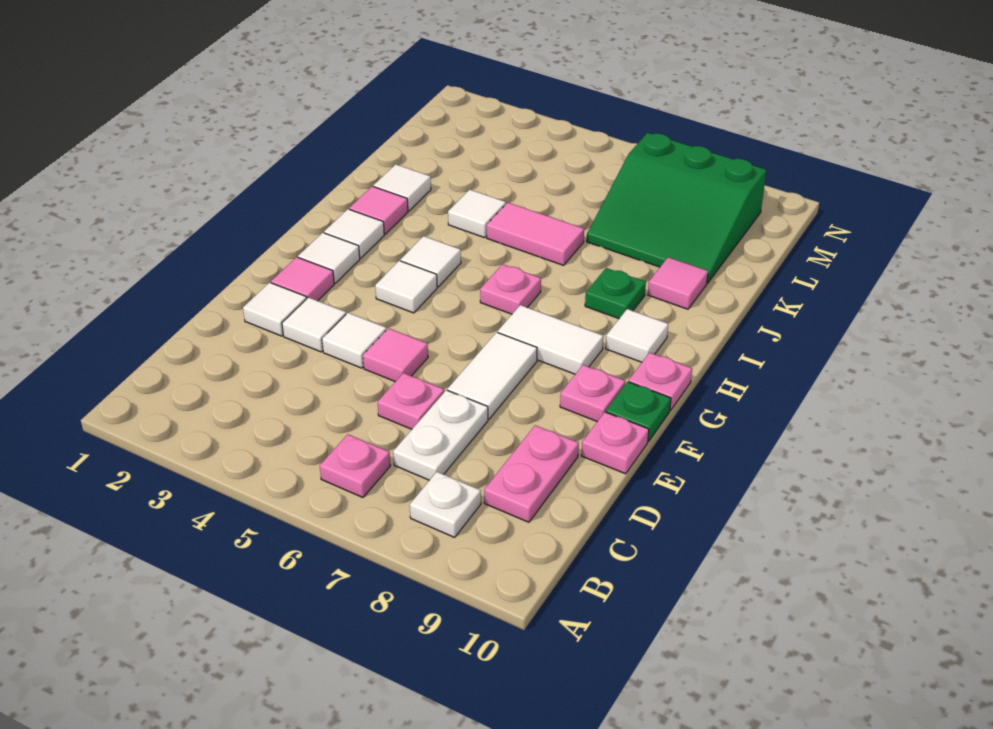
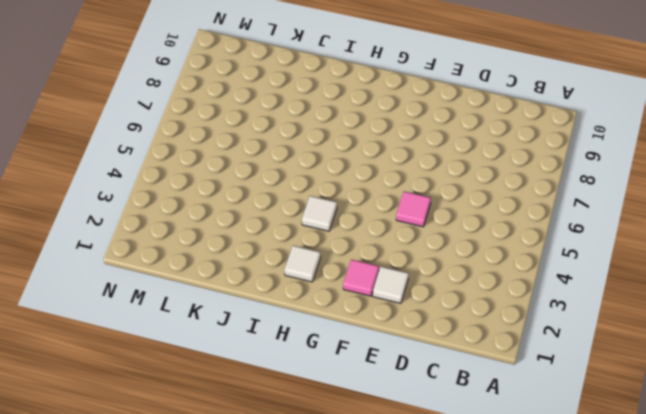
none -> pink plate B6 level 1
none -> white plate B8 level 1
none -> white plate C7:D7 level 1

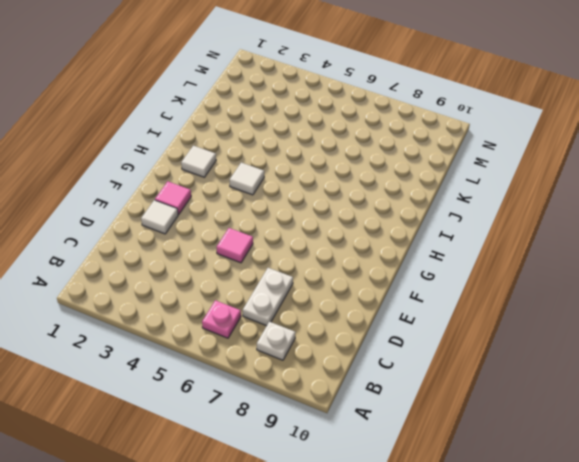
none -> pink plate C9:D9 level 1
none -> pink plate D6 level 1
none -> white tile E3 level 1

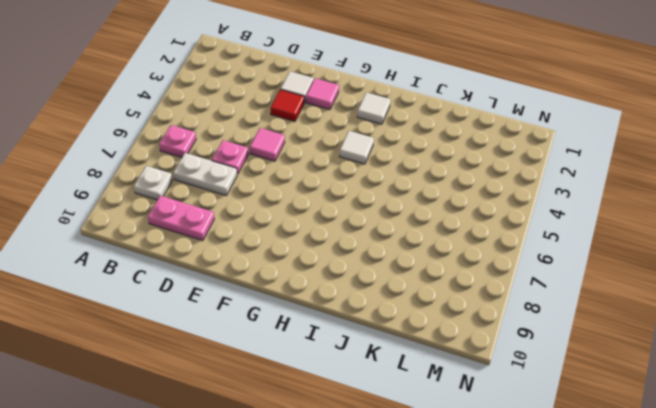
red tile E3 level 1 -> white tile E3 level 1
none -> white tile E4 level 1
none -> white tile E7:F7 level 1
none -> pink plate E10 level 1

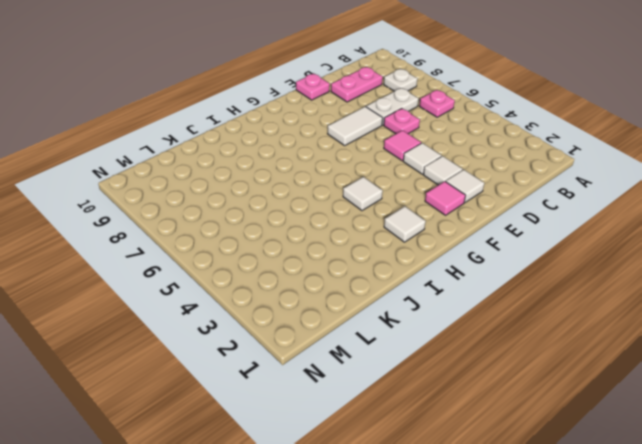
none -> pink plate F9 level 1
none -> green plate F10 level 1
none -> white tile G2 level 1

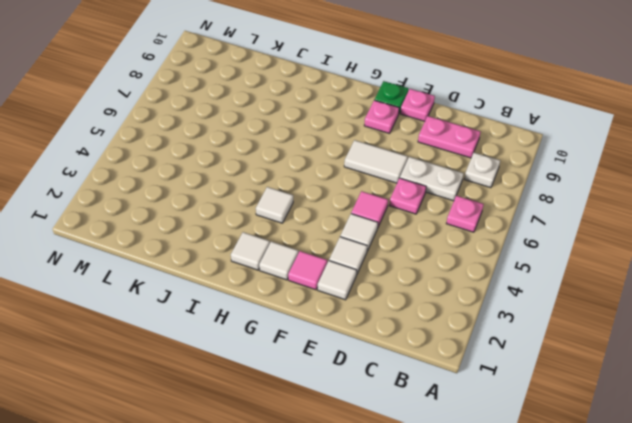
none -> white tile G4 level 1
none -> white tile G7:G8 level 1
none -> pink plate G10 level 1

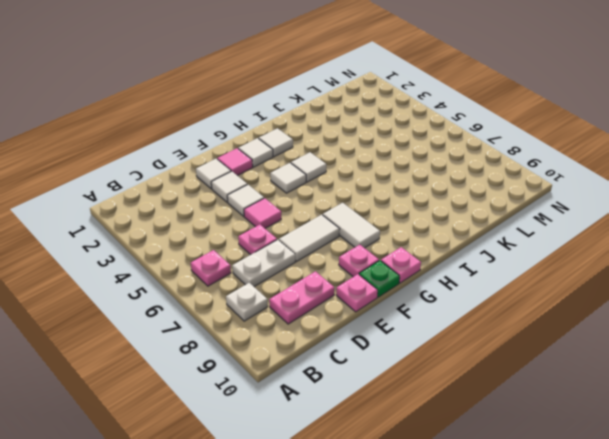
none -> pink plate H6 level 1
none -> white tile H9 level 1
none -> pink tile I2 level 1

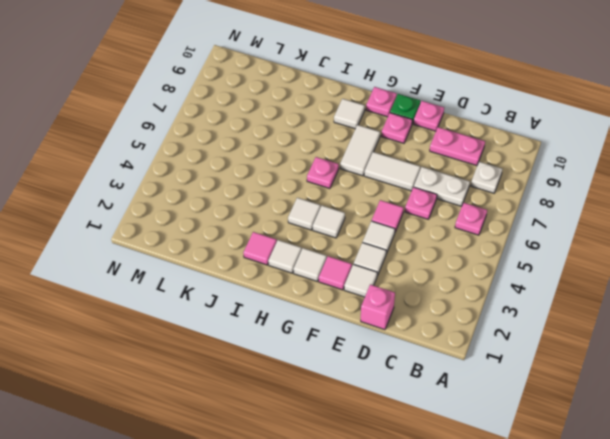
pink brick D1 level 1 -> none
none -> green plate I8 level 1
none -> white tile J2 level 1
none -> white tile J4 level 1

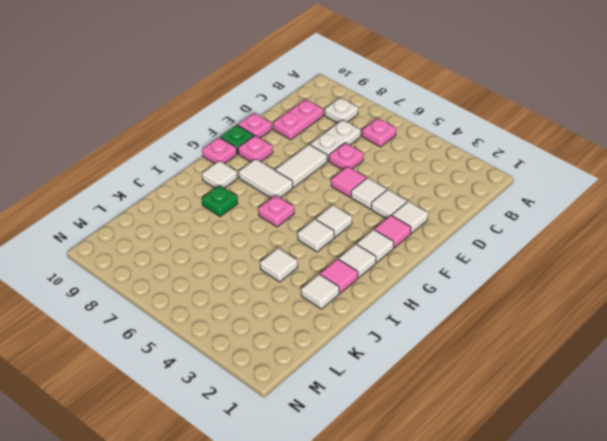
none -> pink tile J5:J6 level 1
none -> pink tile J9 level 1
none -> green slope K7:M9 level 1 top M

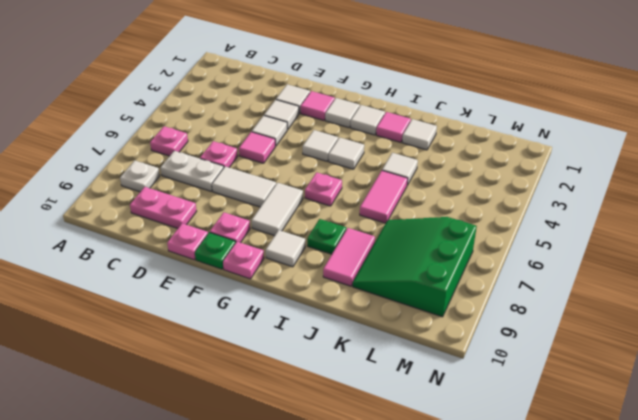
pink tile J8:J9 level 1 -> pink tile J9 level 1

